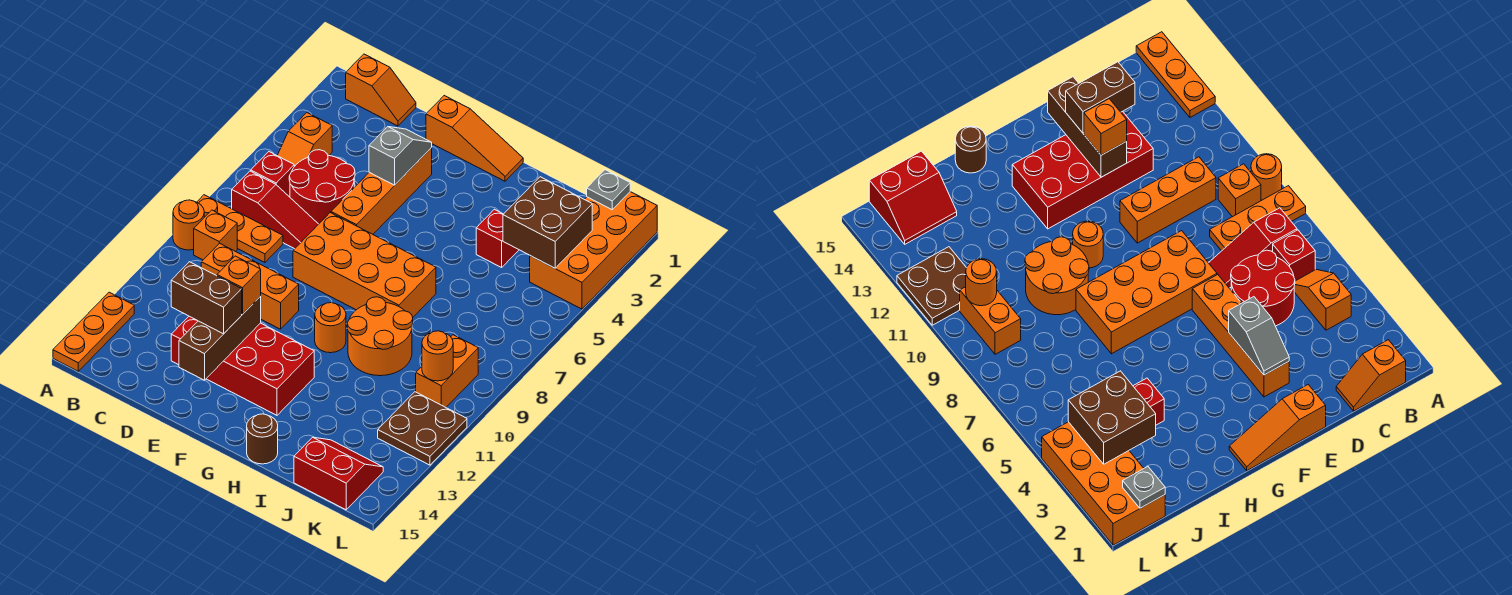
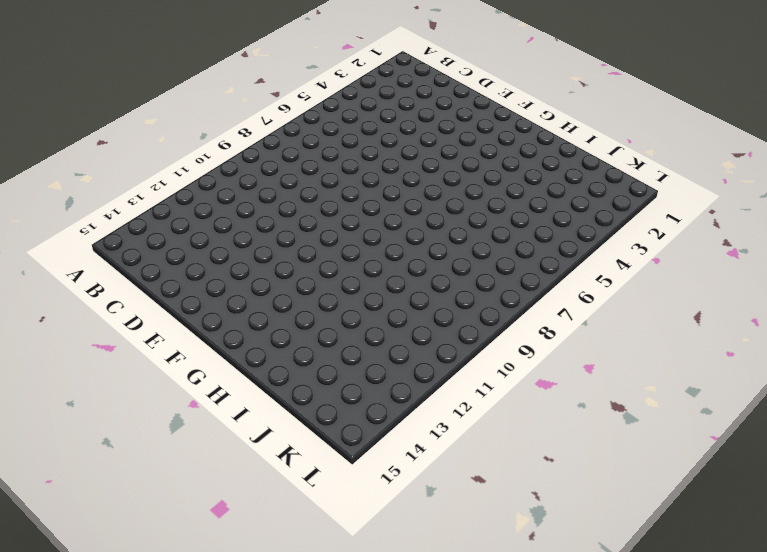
none -> orange plate A8:C8 level 1
none -> orange round brick A9 level 1
none -> orange plate A13:A15 level 1

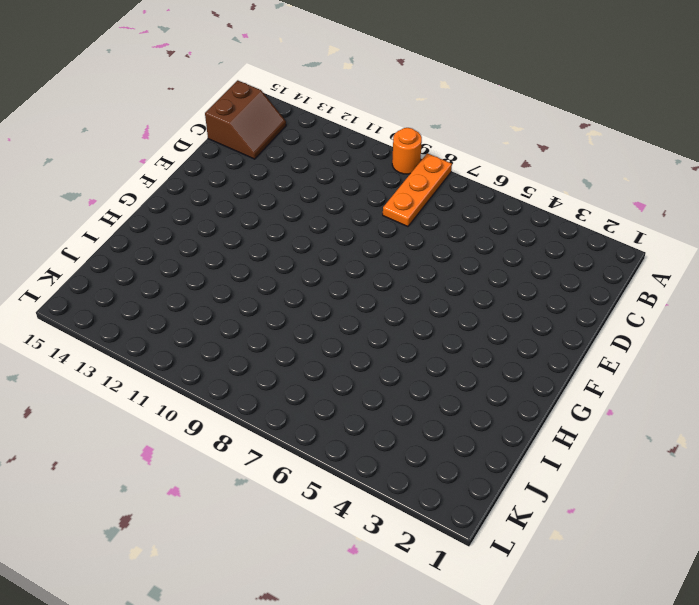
brown slope B14:C15 level 1 top 15 -> none
none -> orange plate A13:A15 level 1
none -> orange slope B1:C1 level 1 top B
none -> orange slope B4:B5 level 1 top 4

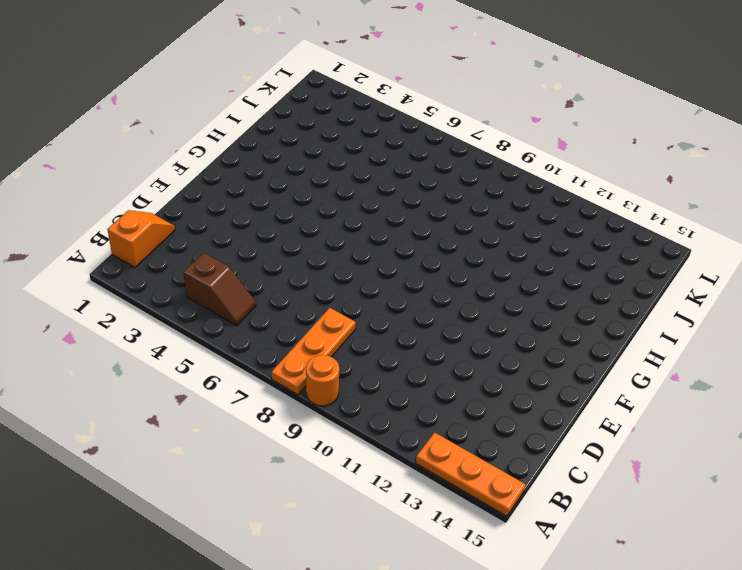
brown slope B4:B5 level 1 top 4 -> orange slope B4:B5 level 1 top 4
none -> red brick B6 level 1
none -> red slope B7:D7 level 1 top B
none -> orange brick B9 level 1

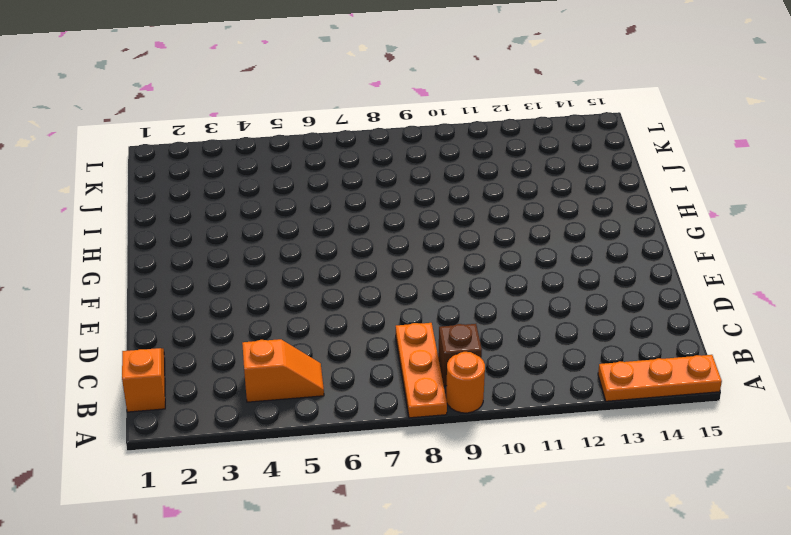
brown brick B9 level 1 -> orange brick B9 level 1
none -> red brick B6 level 1
none -> red slope B7:D7 level 1 top B
none -> red round brick C5:D6 level 1

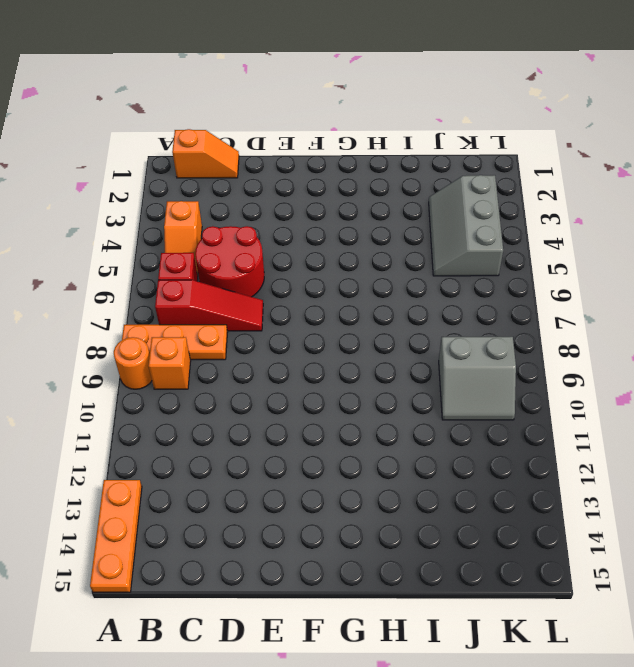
grey slope J3:K5 level 1 top K -> orange brick K1:L4 level 1
grey slope J9:K10 level 1 top 9 -> orange brick K9:K10 level 1
none -> orange brick C10:E10 level 1
none -> red brick D12:G13 level 1
none -> orange slope E1:G1 level 1 top E

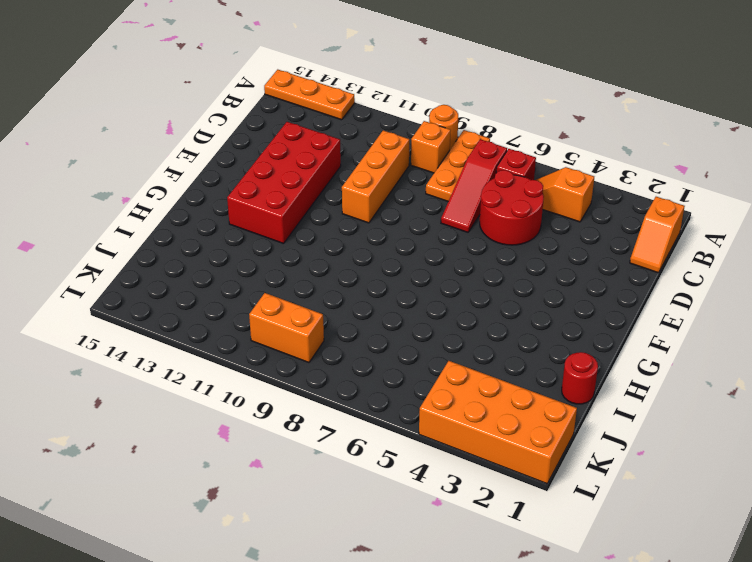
red round brick I1 level 1 -> none
none -> orange slope E1:G1 level 1 top E
none -> orange brick E3:E6 level 1
none -> orange brick E7:H8 level 1

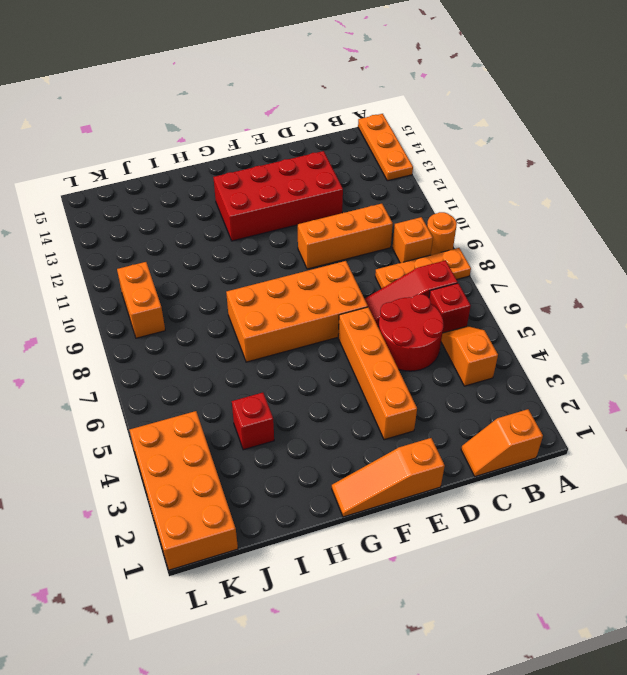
none -> orange round brick G10 level 1
none -> orange round brick H9:I10 level 1
none -> brown round brick H15 level 1

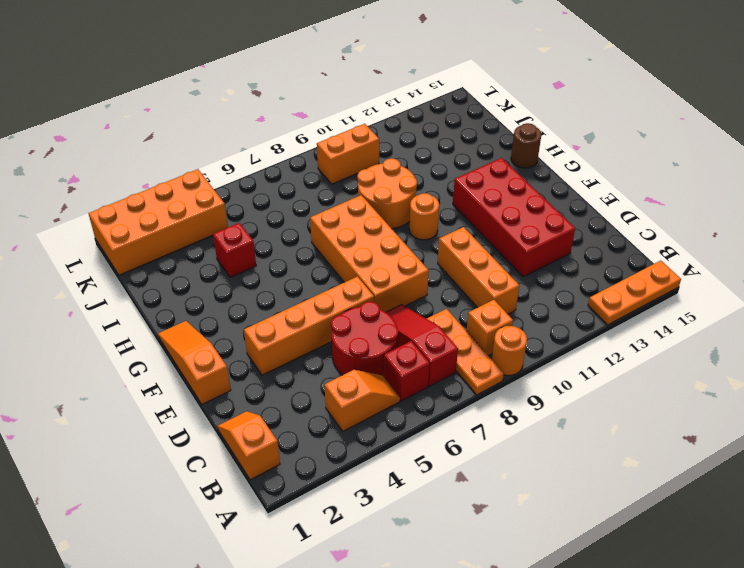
none -> red slope J14:K15 level 1 top 15
none -> brown plate K11:L12 level 1
none -> grey slope E3:E4 level 2 top 4

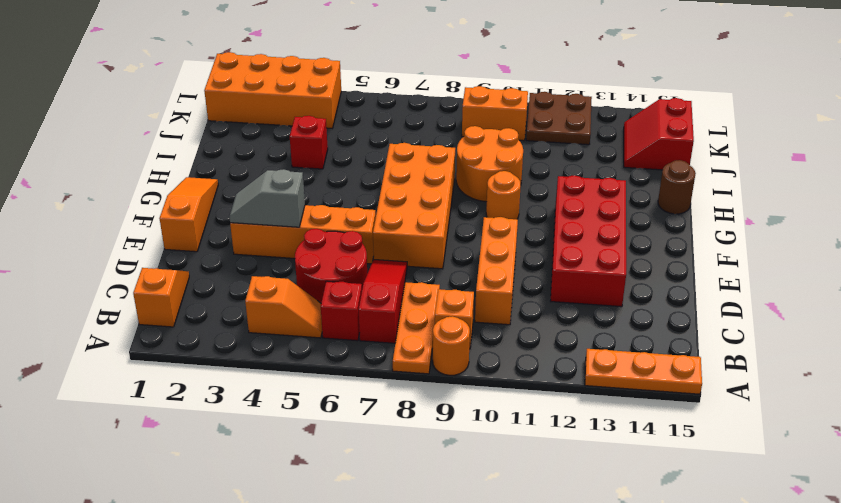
none -> brown brick E12:E14 level 2
none -> brown brick J3:K4 level 2
none -> grey plate K1 level 2

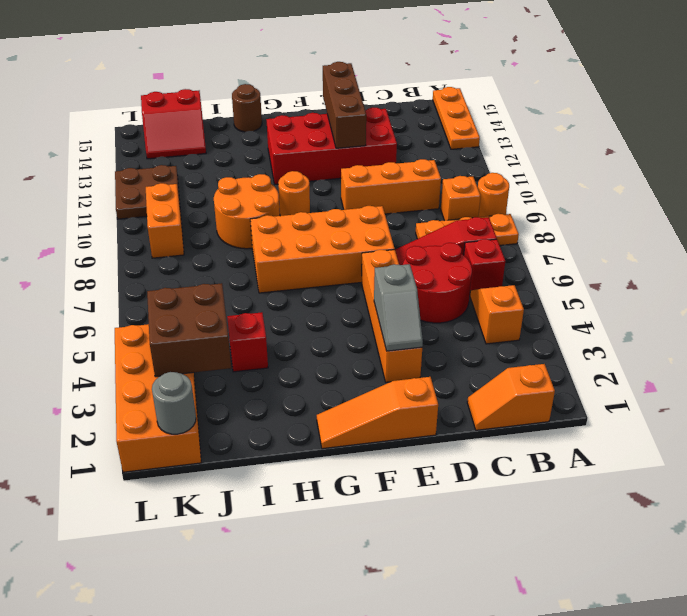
grey round brick K1 level 2 -> grey plate K1 level 2
none -> orange round brick K10 level 2
none -> brown brick D13:E13 level 3
none -> orange brick E12 level 3

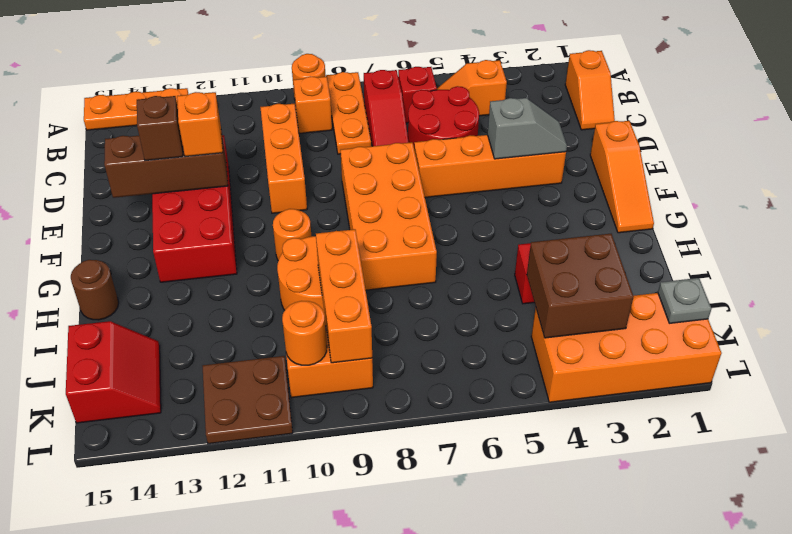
brown brick E13 level 3 -> brown brick D13:E13 level 3
orange brick I9:K9 level 2 -> none

